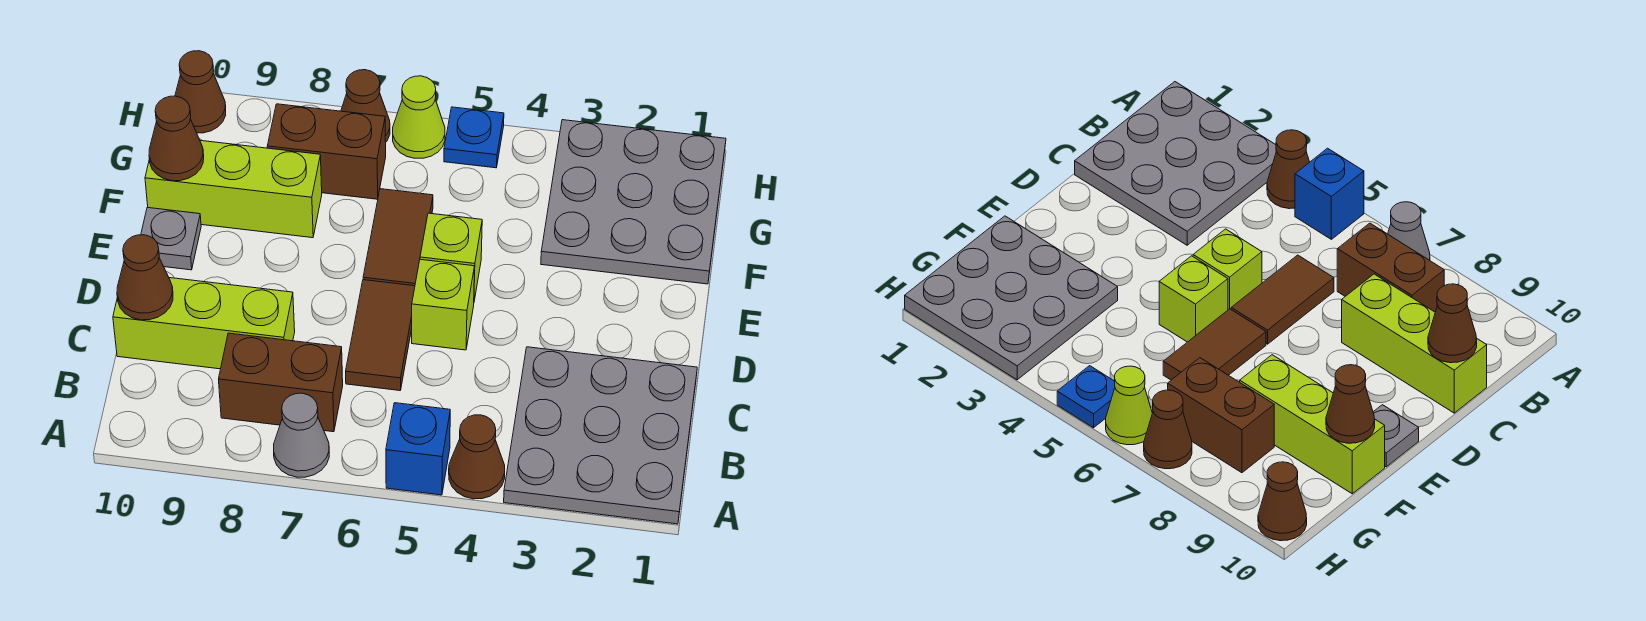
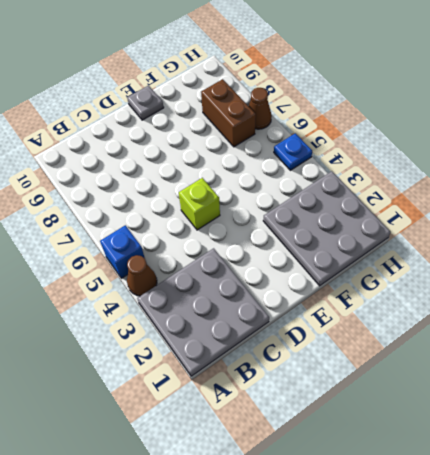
none -> grey cone A7 level 1
none -> brown brick B7:B8 level 1
none -> brown tile C6:D6 level 1

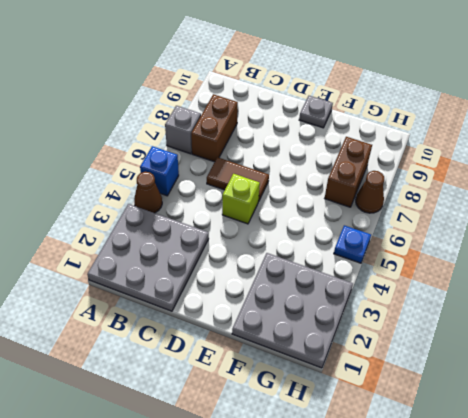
grey brick A7 level 1 -> grey cone A7 level 1
none -> lime brick C8:C10 level 1
none -> lime brick E5 level 1
none -> brown tile E6:F6 level 1

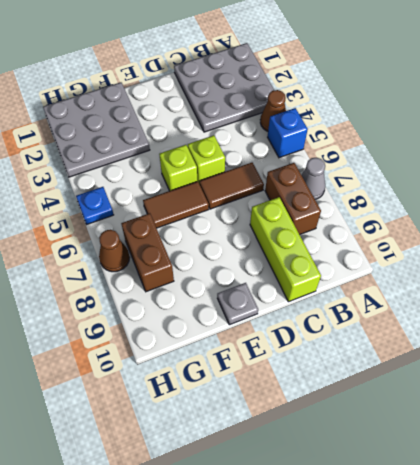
none -> lime brick F8:F10 level 1
none -> lime cone H6 level 1
none -> brown cone H10 level 1

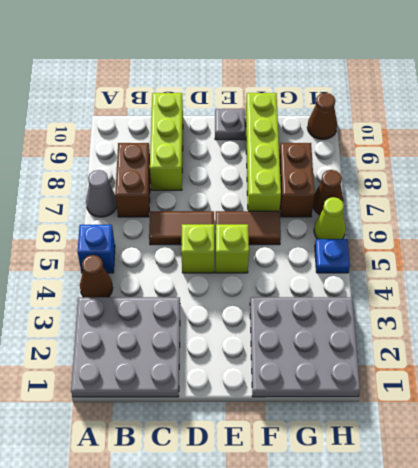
lime brick F7:F10 level 1 -> lime brick F8:F10 level 1
none -> brown cone C10 level 2
none -> brown cone F10 level 2

